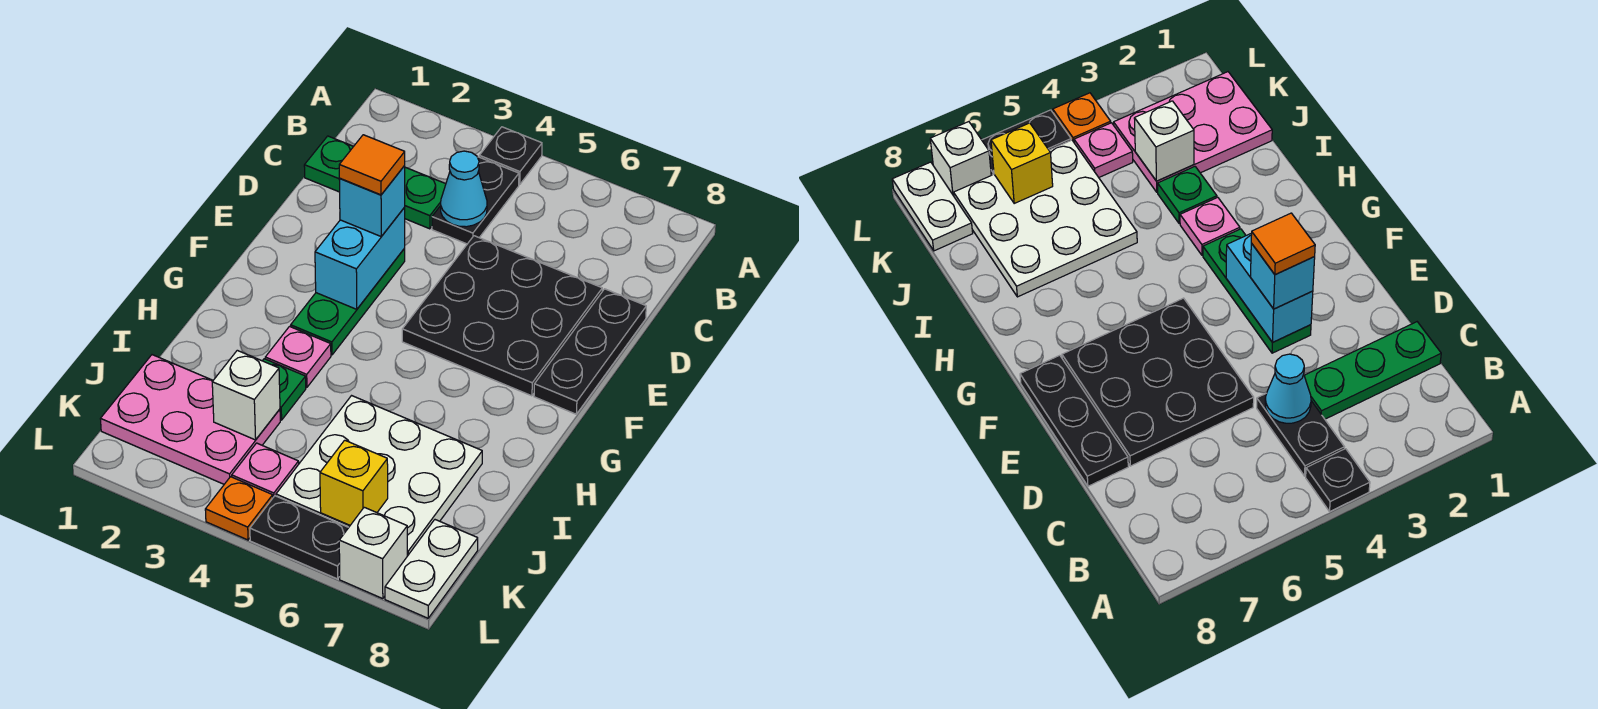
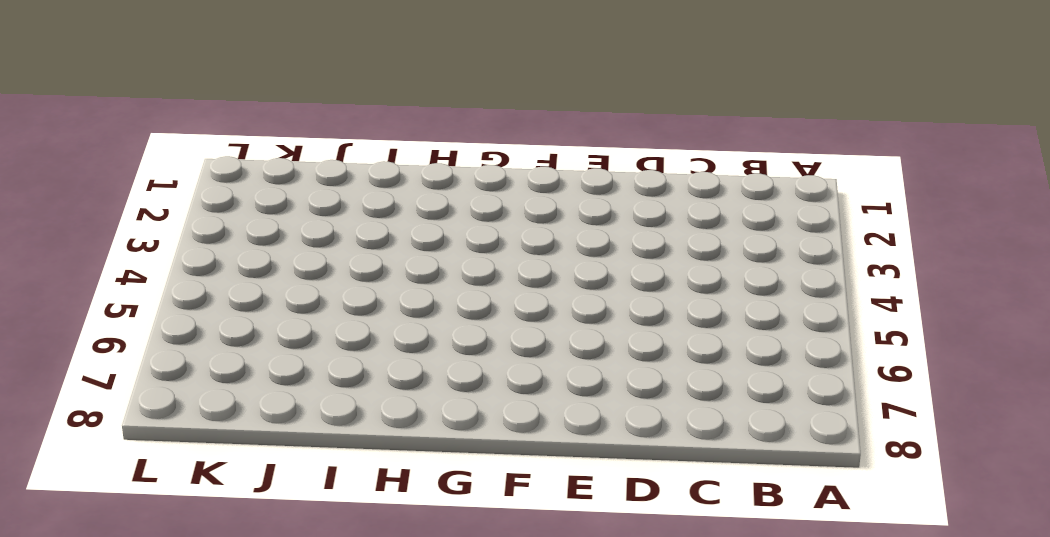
none -> black plate A4 level 1
none -> black plate B4:C4 level 1
none -> green plate C1:C3 level 1

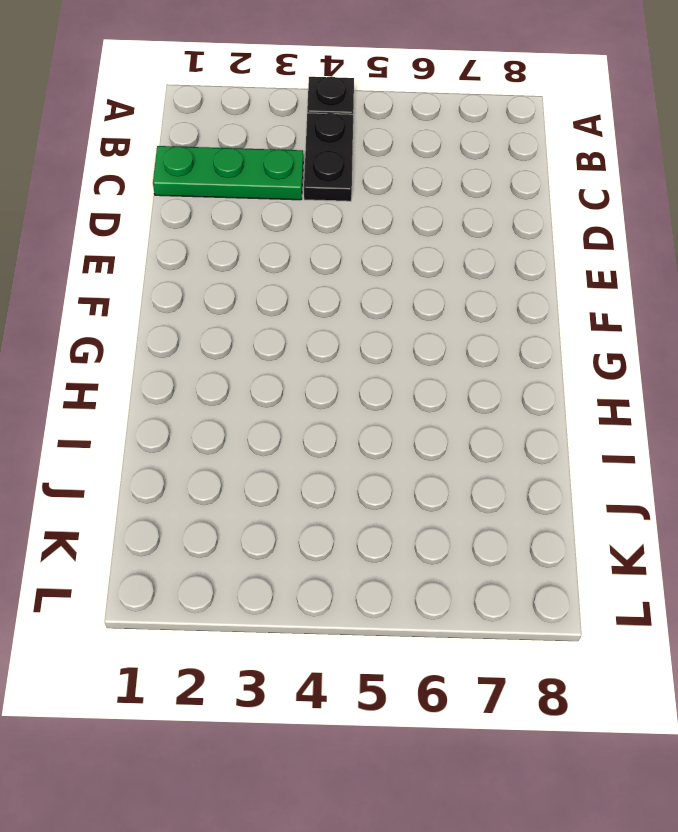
none -> black plate D5:F7 level 1
none -> black plate D8:F8 level 1
none -> green plate E3:G3 level 1

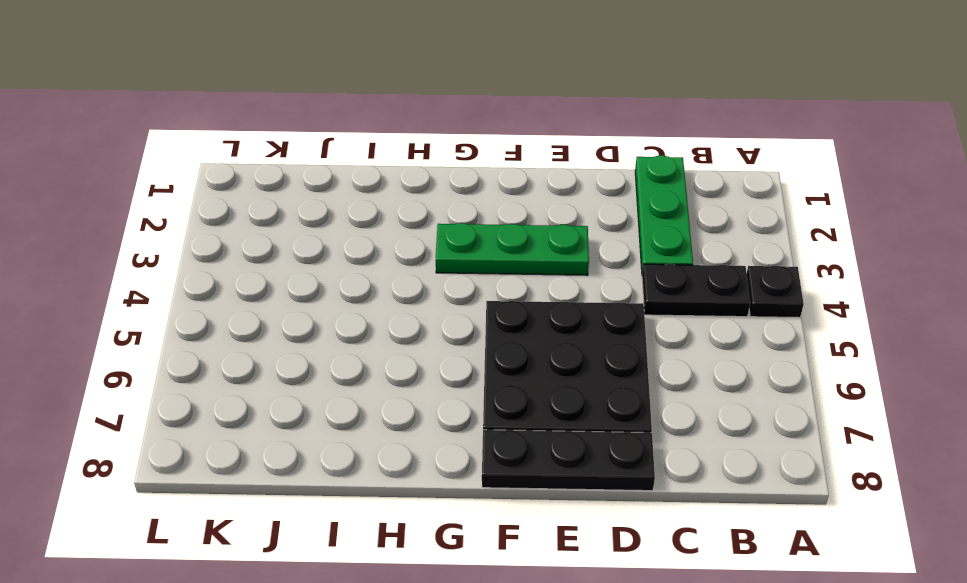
none -> pink plate H3 level 1
none -> green plate I3 level 1
none -> white plate I5:K7 level 1

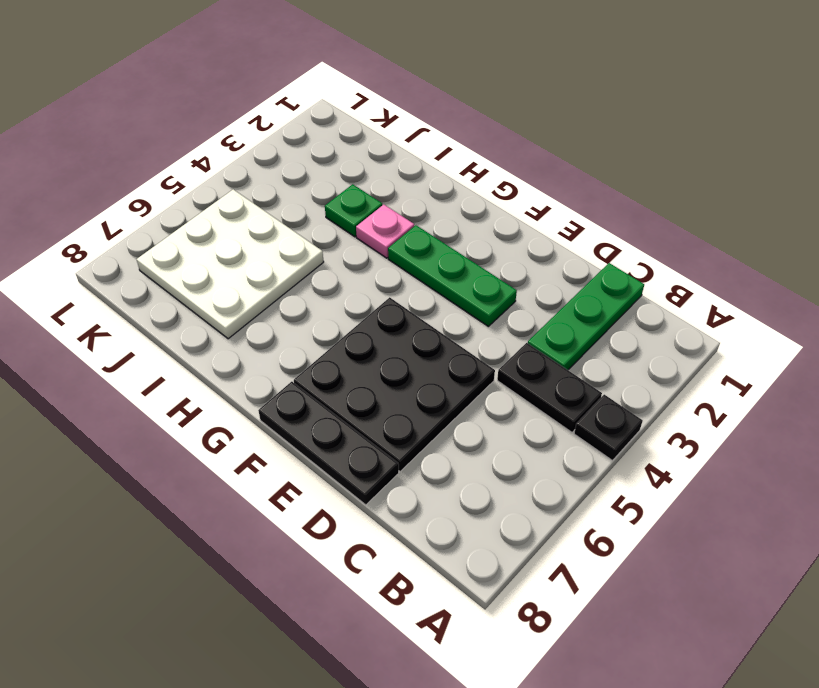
none -> pink plate J1:K3 level 1
none -> pink plate K4 level 1
none -> white plate K8:L8 level 1

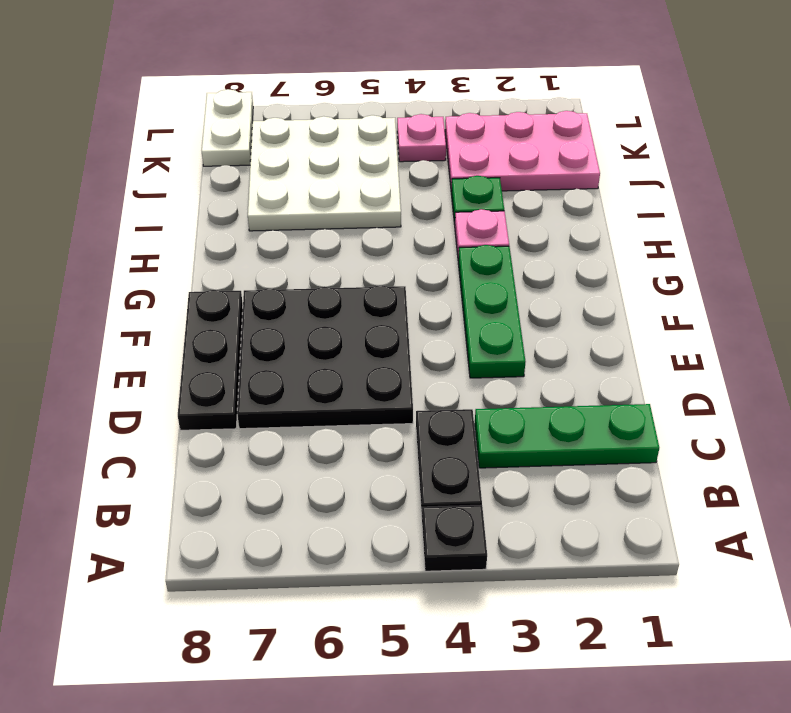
none -> orange plate L4 level 1
none -> black plate L5:L6 level 1
none -> white brick L7 level 1

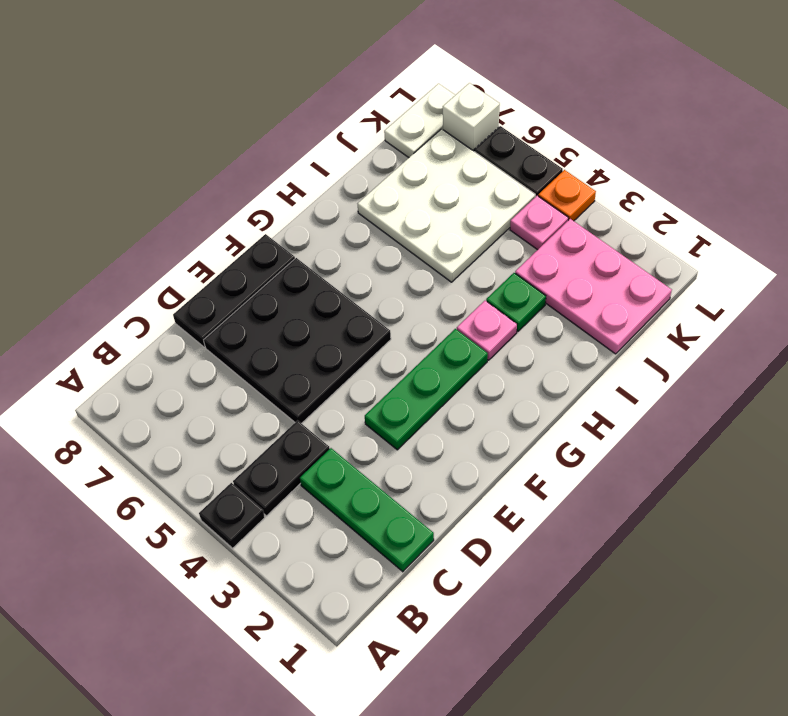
none -> cyan cone C4 level 2
none -> cyan brick E3:F3 level 2
none -> white brick J3 level 2

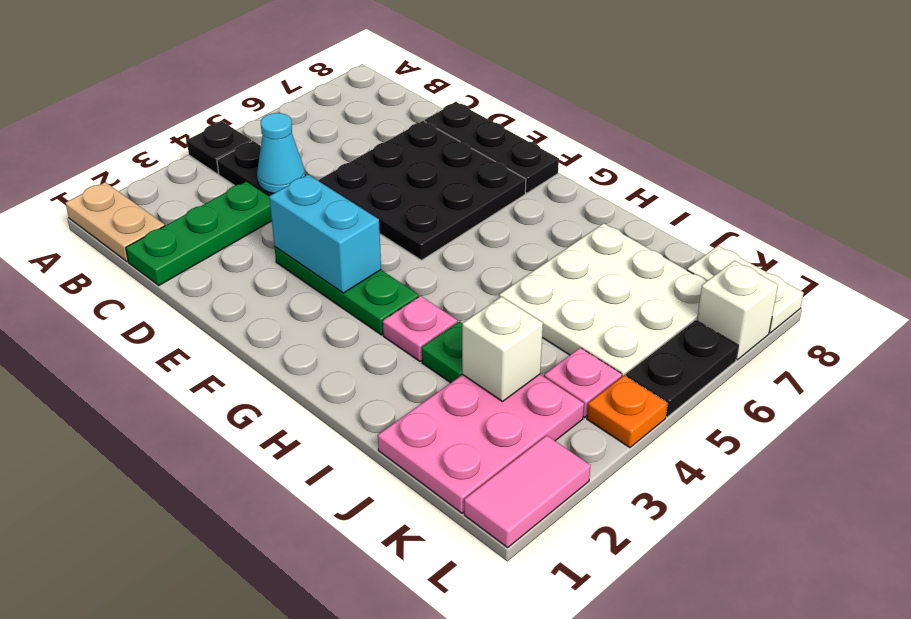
tan plate A1:B1 level 1 -> none
pink tile L1:L2 level 1 -> none
none -> yellow brick K6 level 2
none -> cyan brick E3 level 3
none -> orange tile E3 level 4

